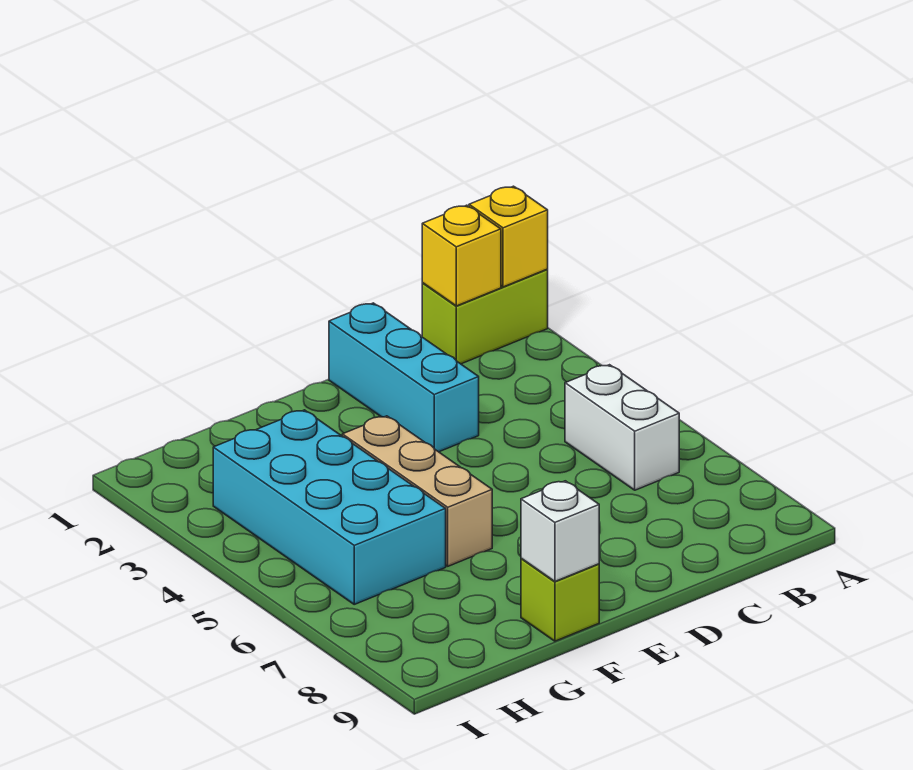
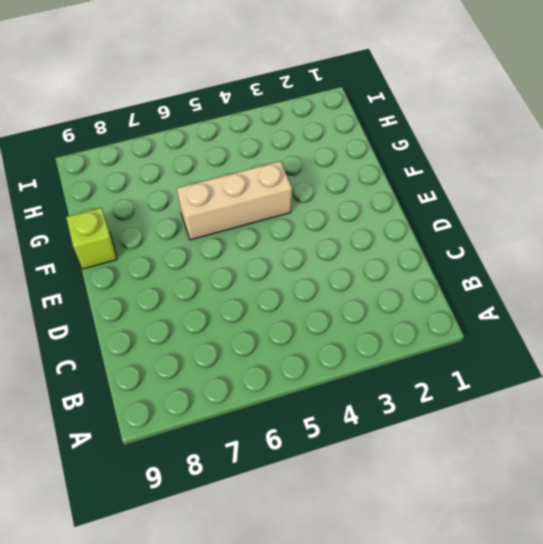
none -> lime brick A1:B1 level 1
none -> white brick B5:B6 level 1

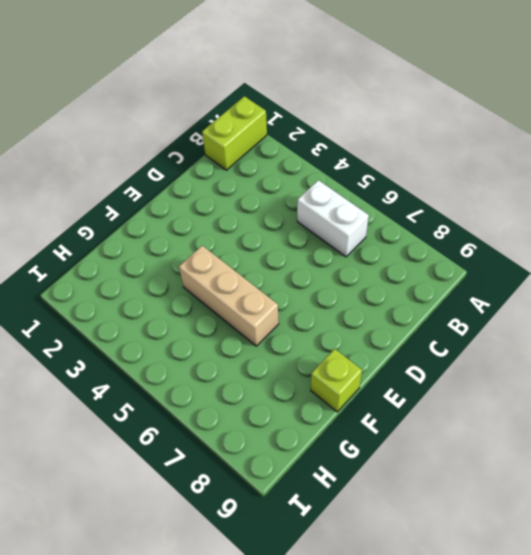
none -> cyan brick D1:D3 level 1
none -> cyan brick G3:H6 level 1

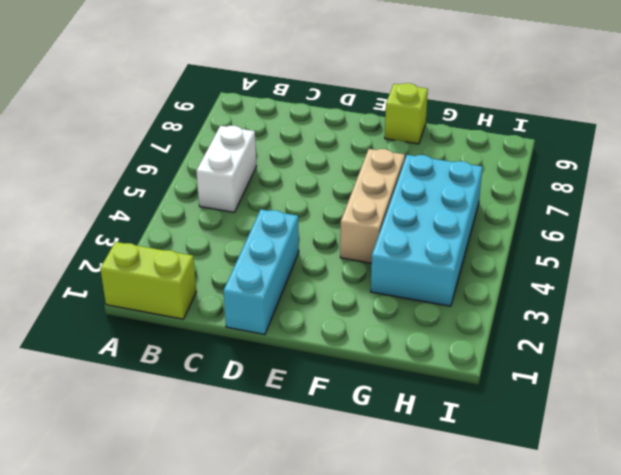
none -> yellow brick A1 level 2
none -> yellow brick B1 level 2

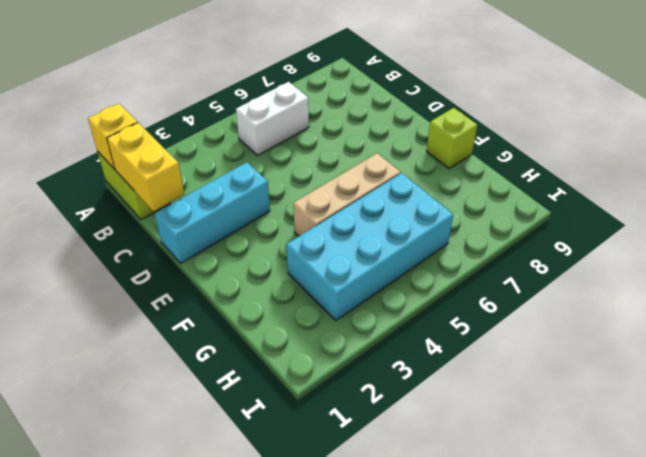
yellow brick B1:C1 level 2 -> yellow brick B1 level 2
none -> white brick F9 level 2

